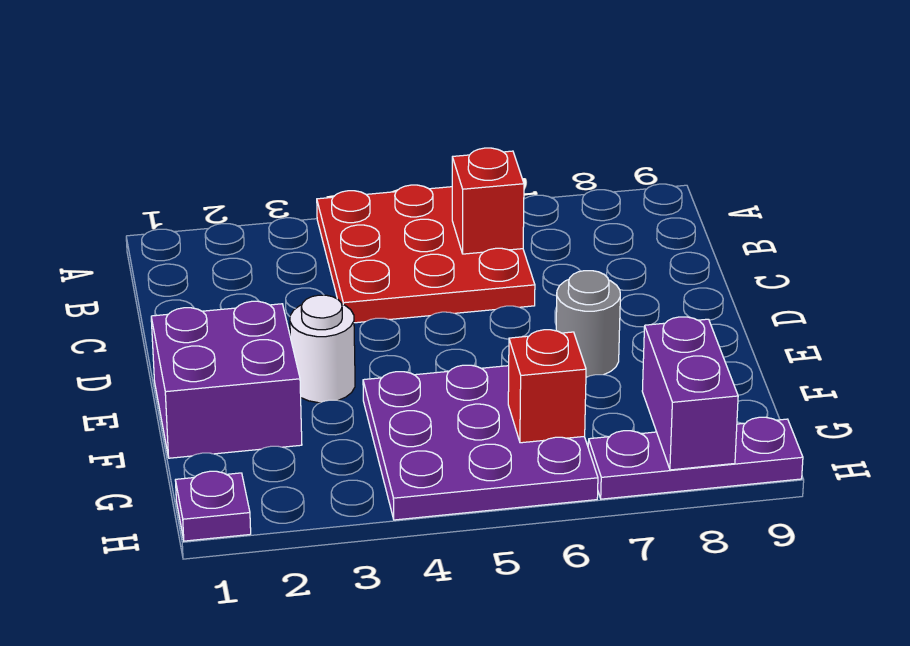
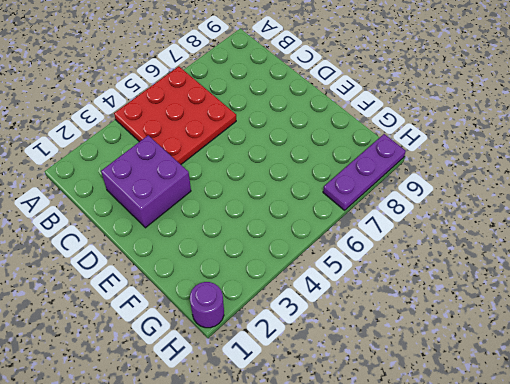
purple brick C2:D3 level 1 -> purple brick E1:F2 level 1
purple round brick H1 level 1 -> purple plate H1 level 1
none -> white round brick E3 level 1
none -> grey round brick E7 level 1

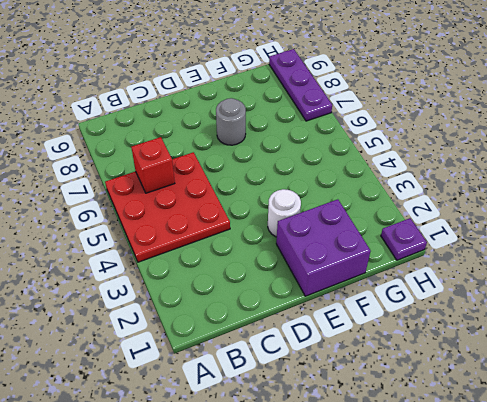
none -> purple plate F4:H6 level 1
none -> red brick G6 level 2

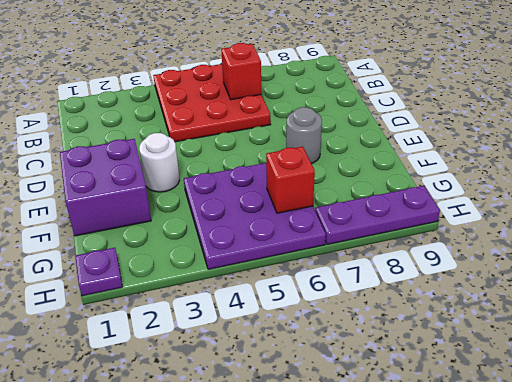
none -> purple brick G8:H8 level 2

